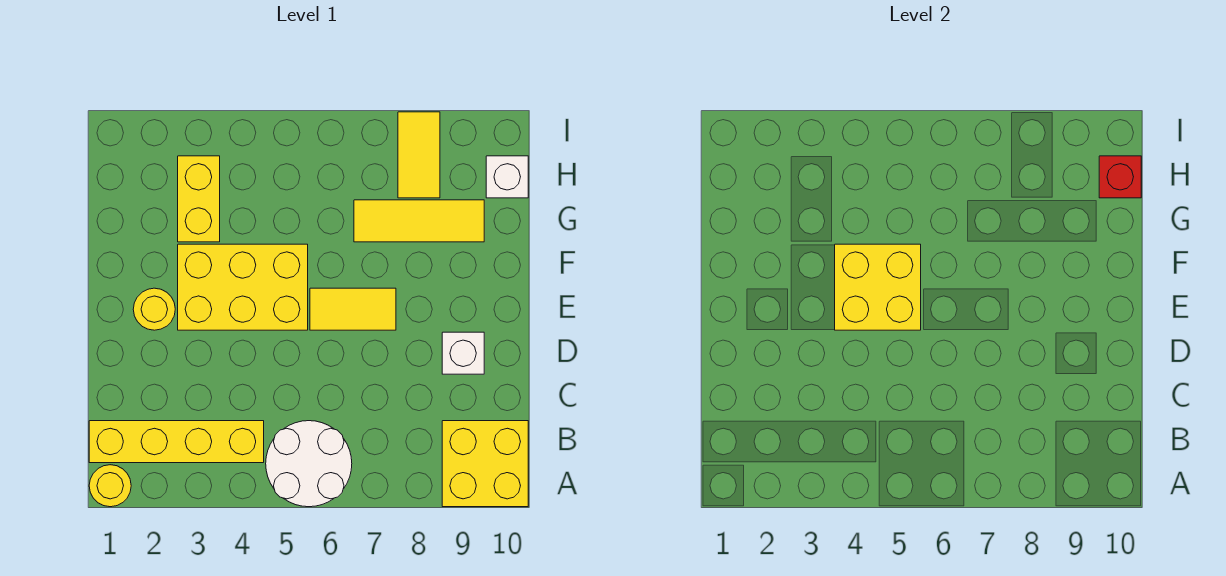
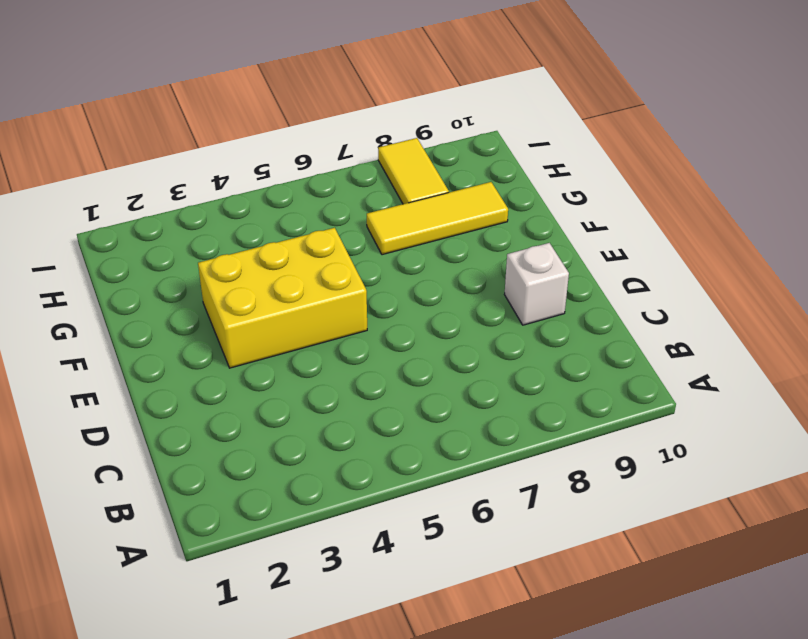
none -> yellow round brick A1 level 1
none -> white round brick A5:B6 level 1
none -> yellow brick A9:B10 level 1

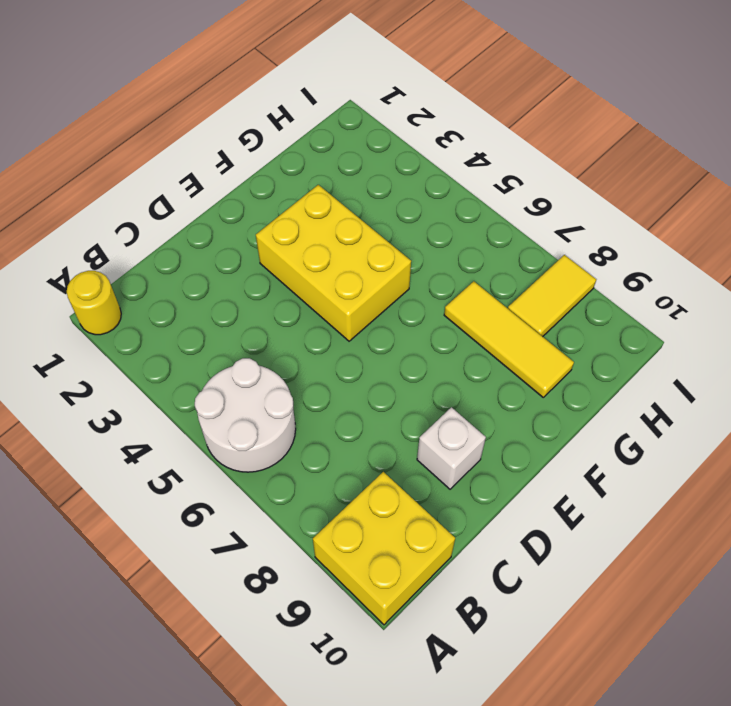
none -> yellow brick B1:B4 level 1
none -> yellow round brick E2 level 1
none -> yellow tile E6:E7 level 1

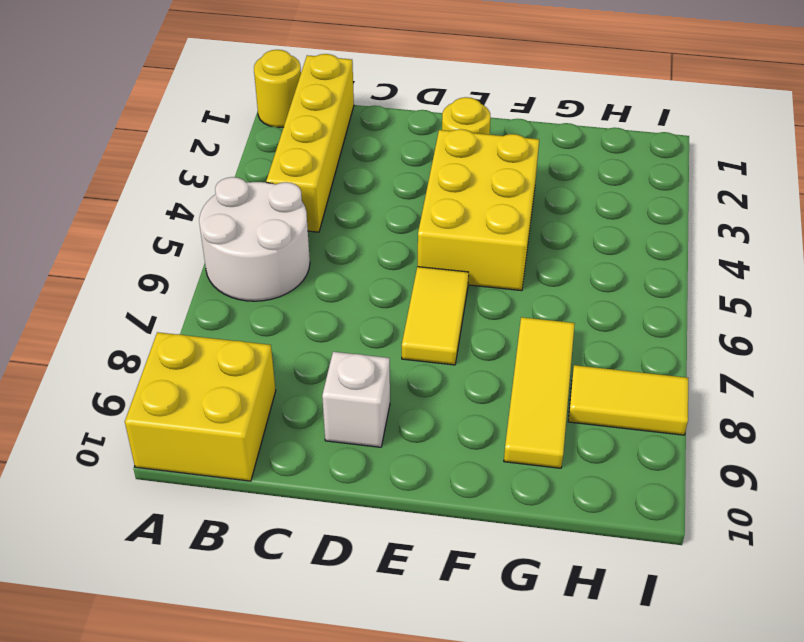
none -> yellow brick G3:H3 level 1
none -> white brick H10 level 1
none -> yellow brick E4:F5 level 2

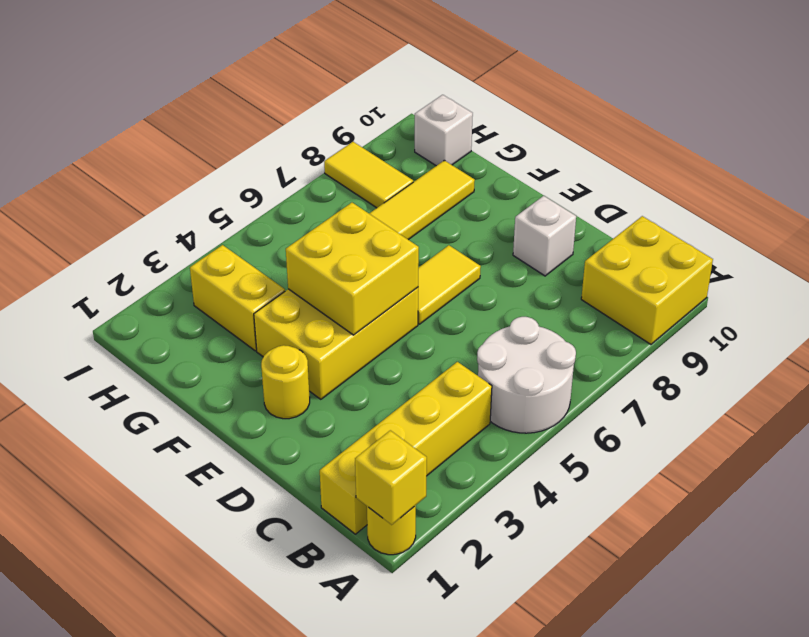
yellow brick A1 level 2 -> none
none -> red brick H10 level 2

